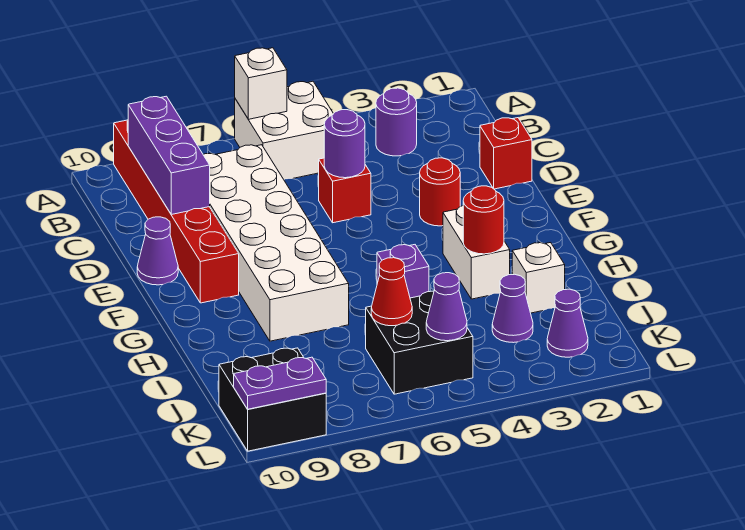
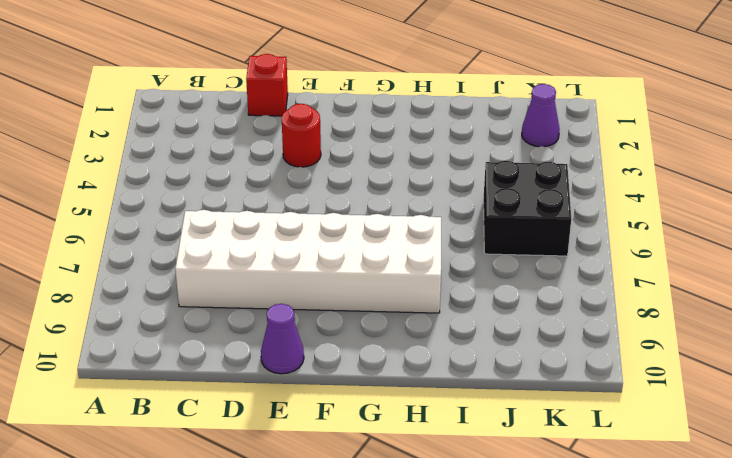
none -> white brick A5:B6 level 1
none -> red brick A9:F9 level 1
none -> purple round brick B3 level 1

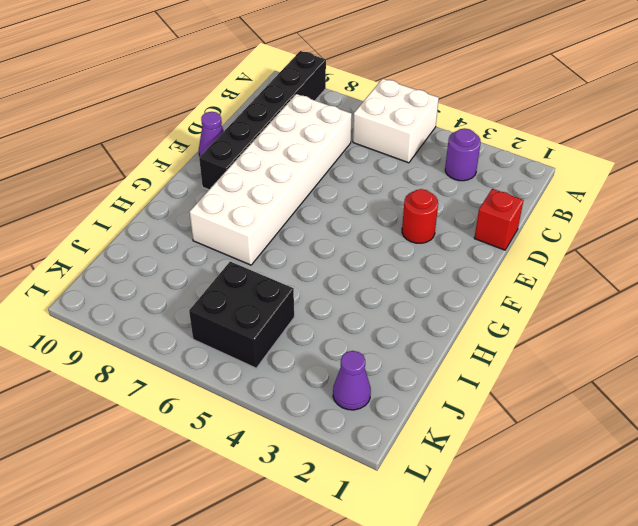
black brick A9:F9 level 1 -> red brick A9:F9 level 1
none -> red brick D5 level 1
none -> white brick G3:H3 level 1
none -> purple brick H5 level 1

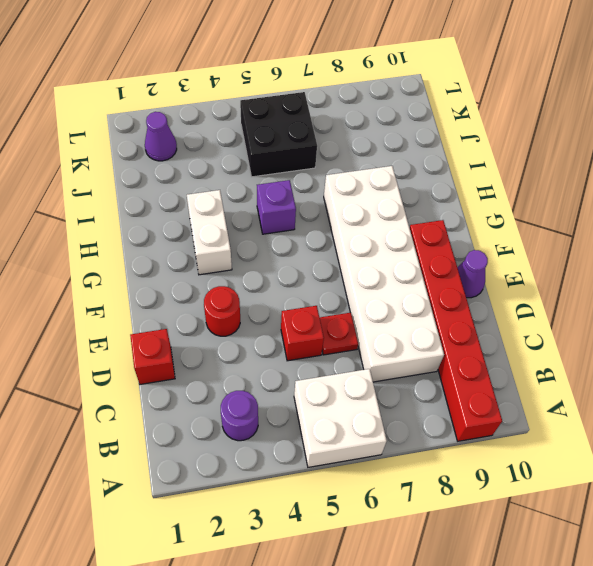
red plate D6 level 1 -> none
none -> white brick I2 level 1
none -> purple cone J3 level 1
none -> black brick K9:L10 level 1

